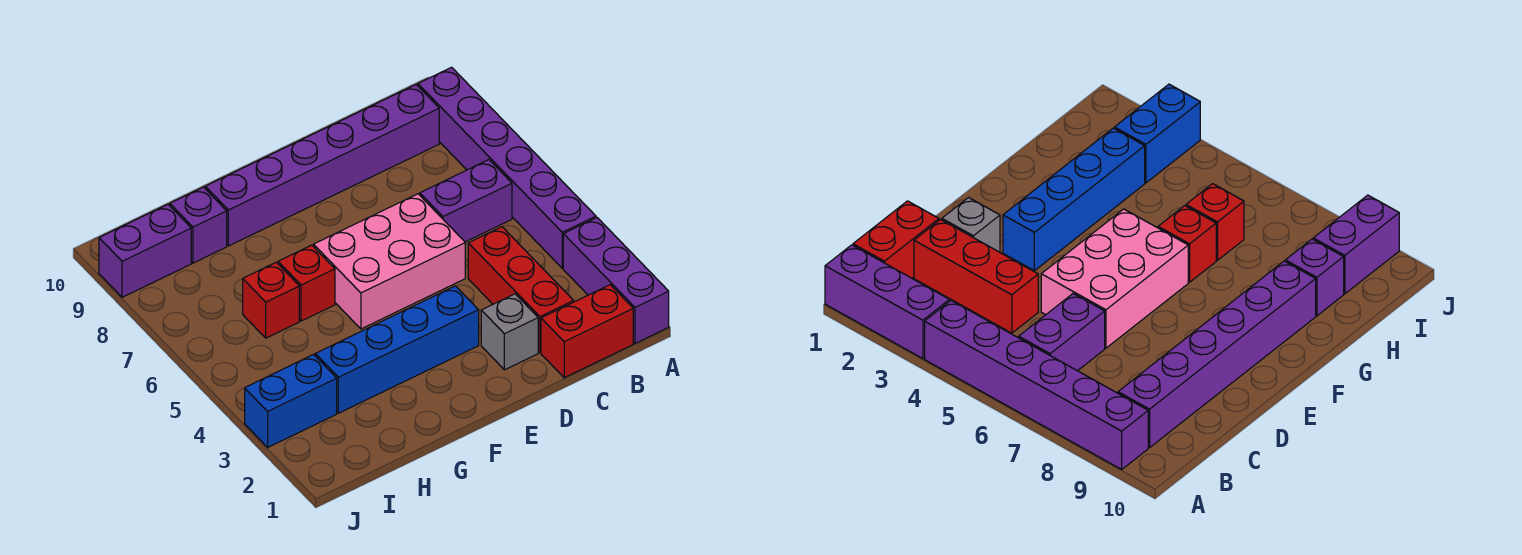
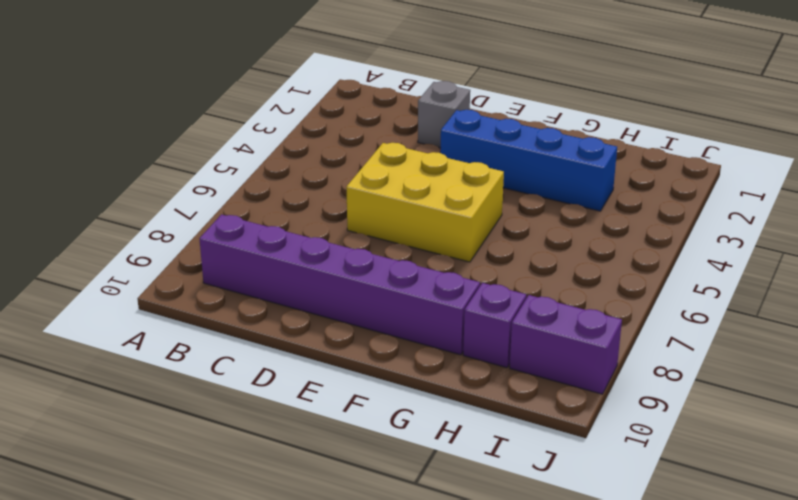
yellow brick D5:F6 level 1 -> pink brick D5:F6 level 1
none -> purple brick A1:A3 level 1
none -> purple brick A4:A9 level 1
none -> red brick B1:C1 level 1

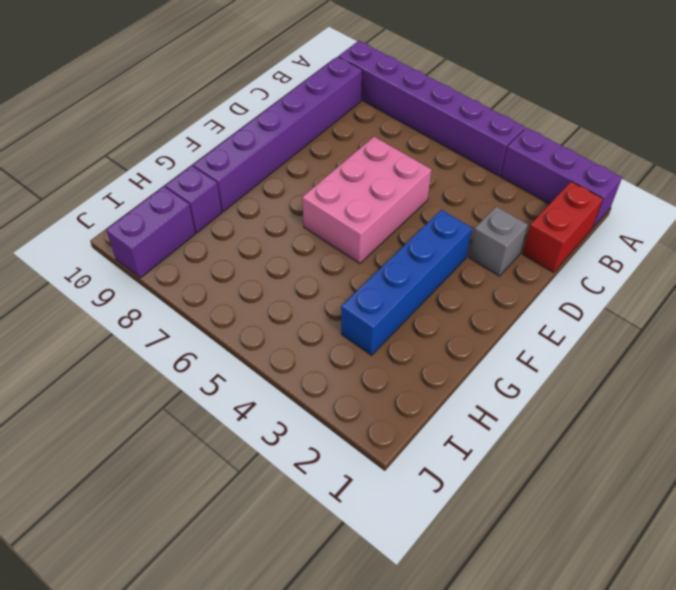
none -> purple brick B6:C6 level 1
none -> red brick C2:C4 level 1
none -> red brick G6 level 1

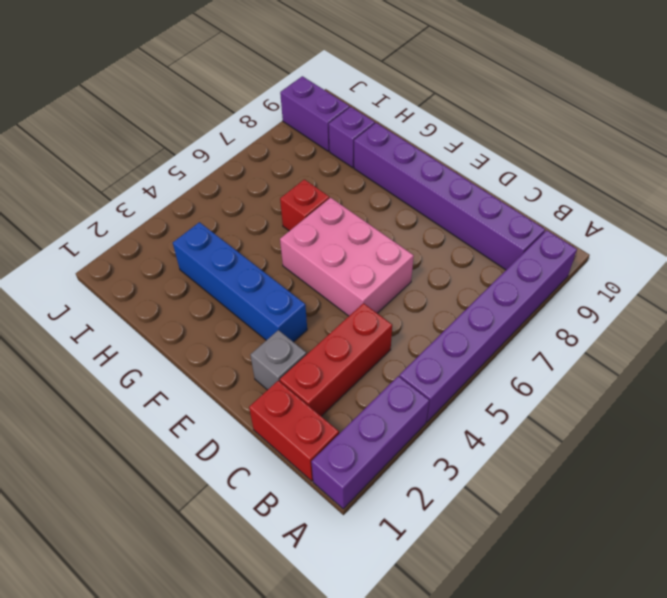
none -> purple brick B6:C6 level 1
none -> red brick H6 level 1
none -> blue brick I3:J3 level 1

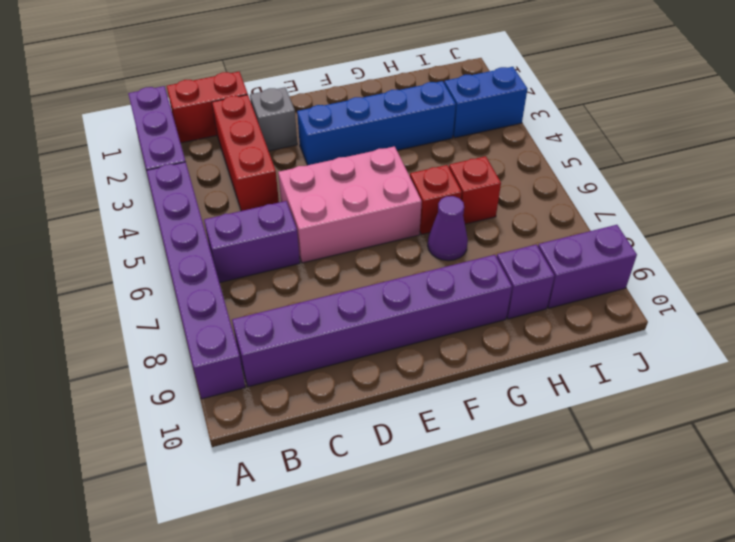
purple cone G7 level 1 -> none

